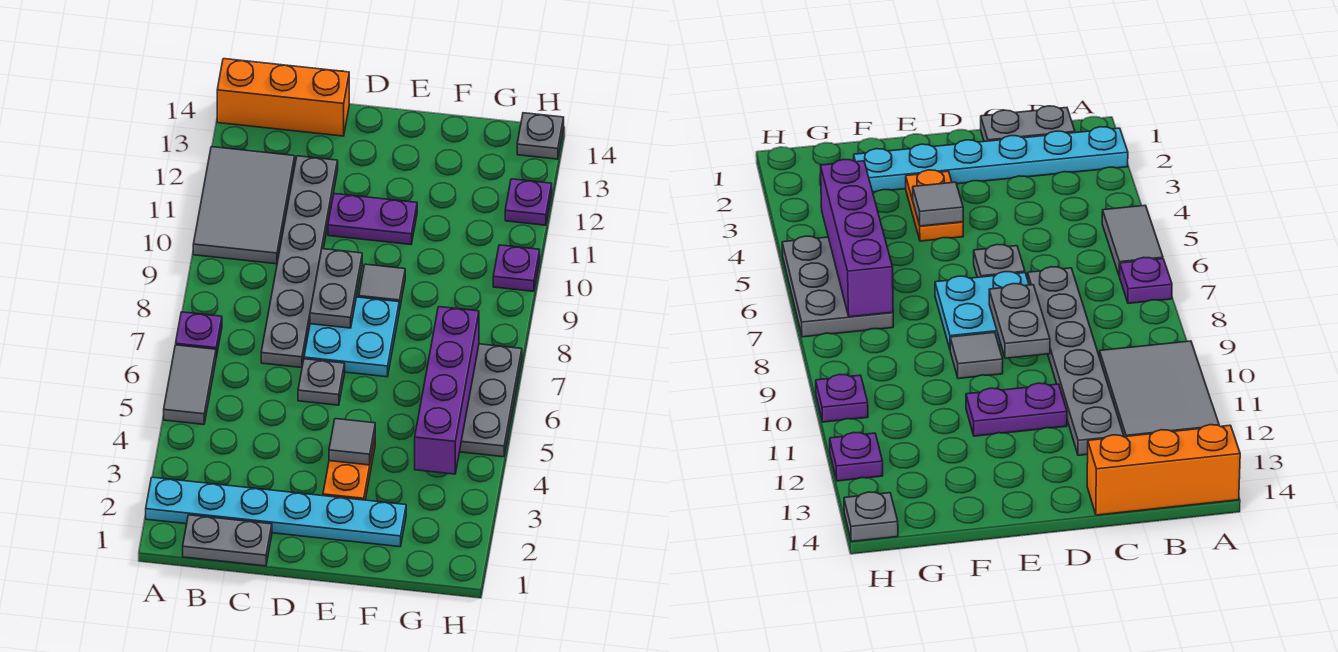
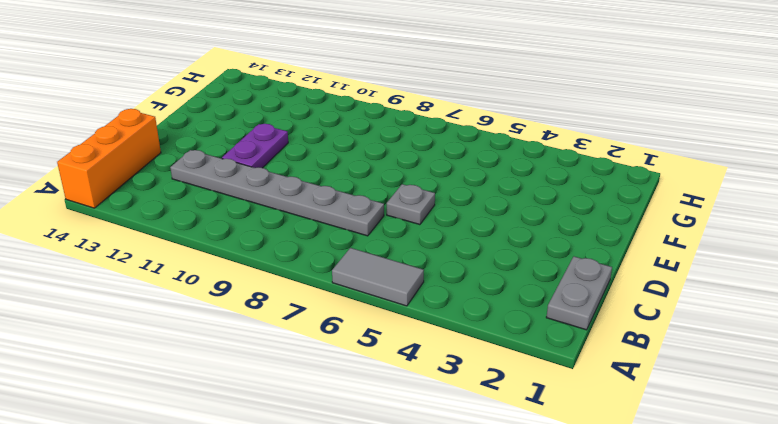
none -> cyan plate A2:F2 level 1
none -> purple plate A7 level 1
none -> grey tile A10:B12 level 1

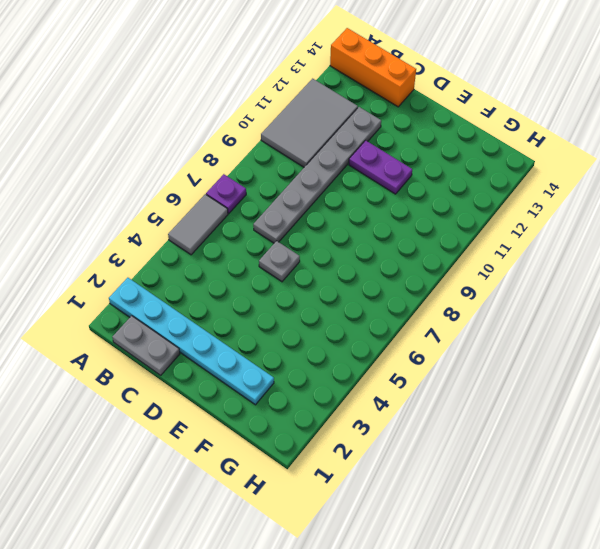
none -> cyan plate D7:E8 level 1
none -> orange plate E3:E4 level 1
none -> grey tile E9 level 1

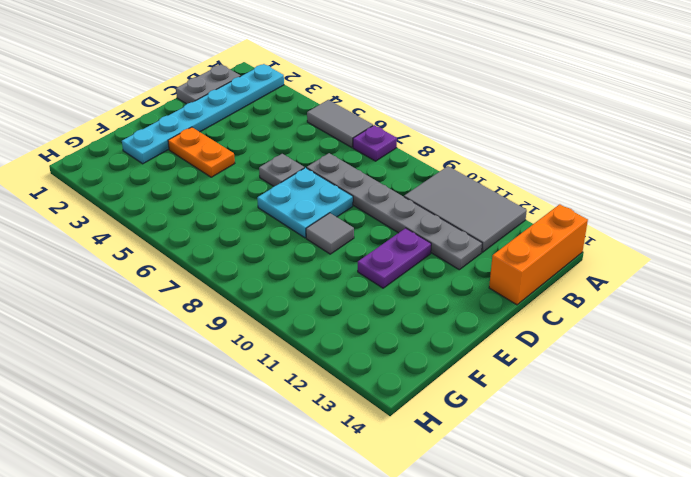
none -> grey plate G5:H7 level 1
none -> purple plate H10 level 1
none -> purple plate H12 level 1

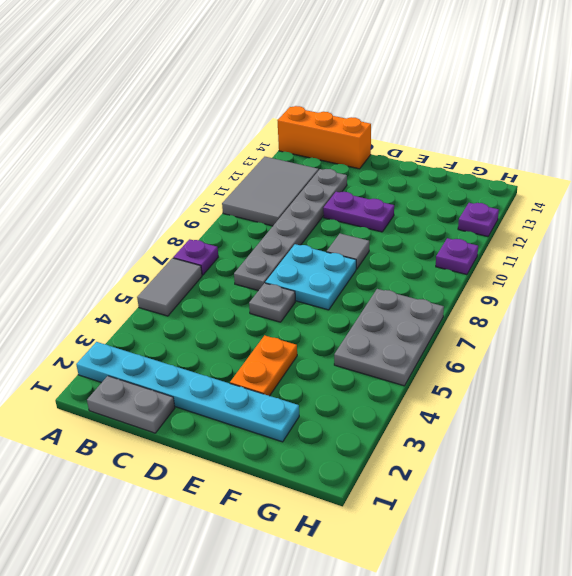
none -> grey plate H14 level 1
none -> grey plate D8:D9 level 2
none -> grey tile E4 level 2

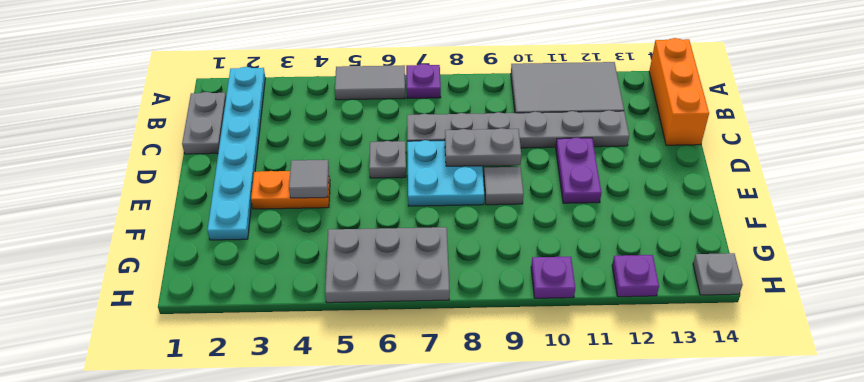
none -> purple brick G4:G7 level 2

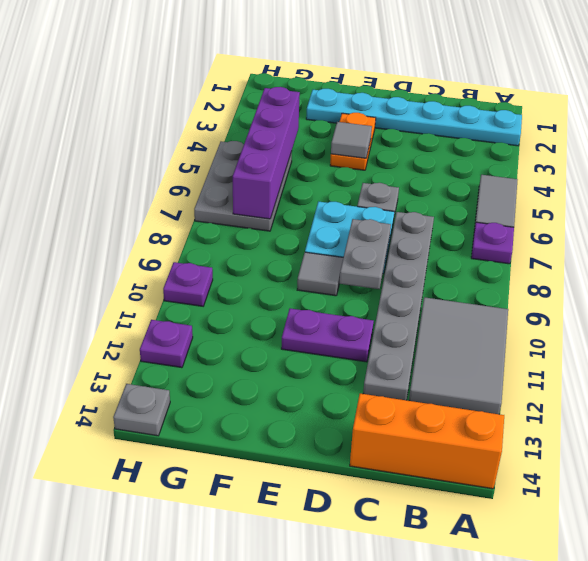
none -> grey plate B1:C1 level 1

